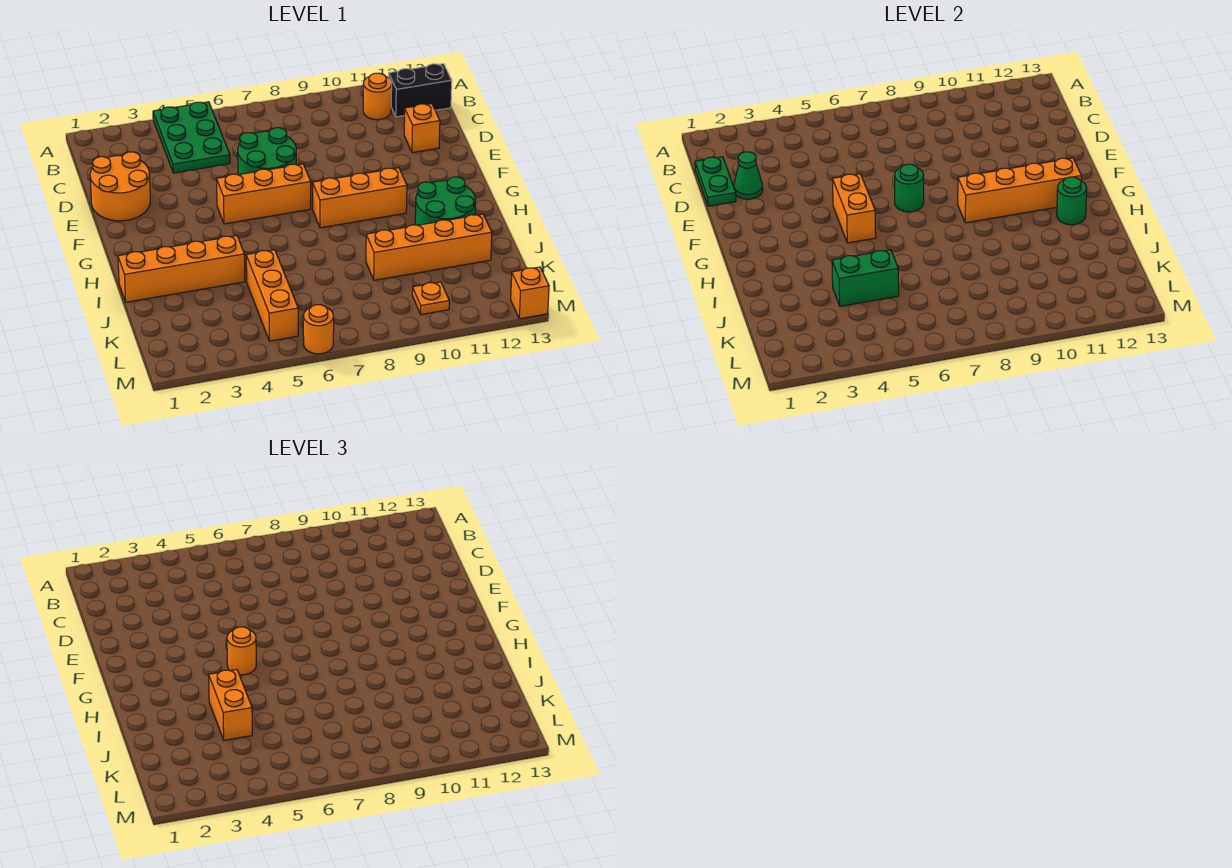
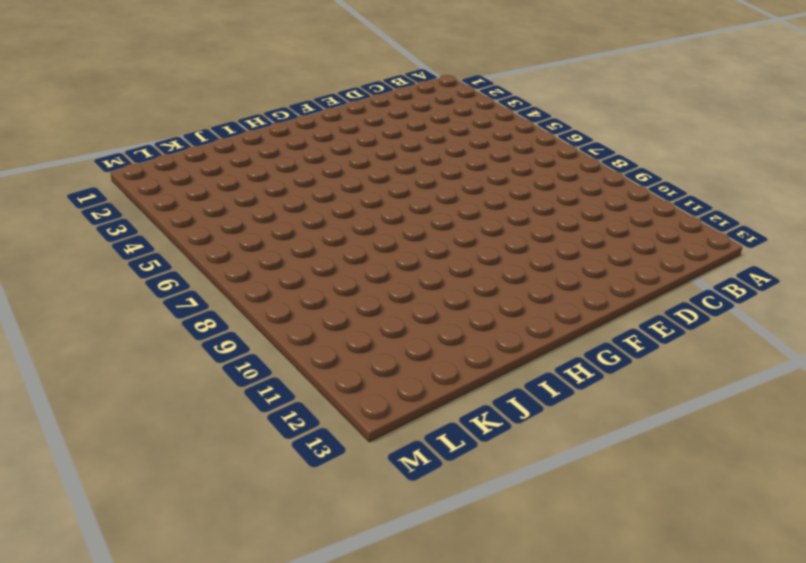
none -> green plate A4:C5 level 1
none -> orange round brick B11 level 1
none -> black brick B12:B13 level 1

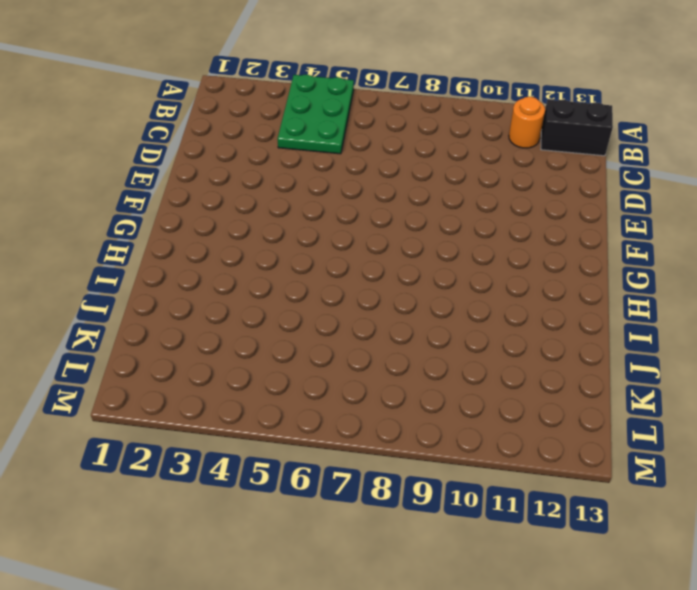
none -> orange round brick D1:E2 level 1
none -> green round brick D6:E7 level 1
none -> orange brick D12 level 1

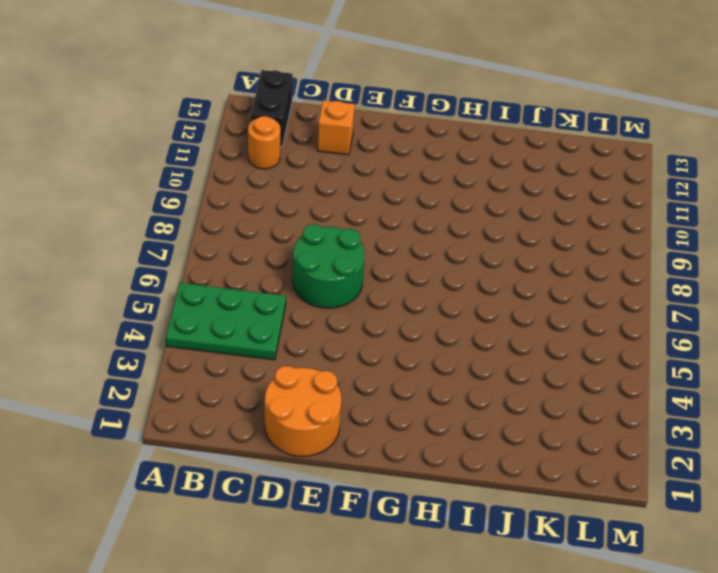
none -> orange brick F5:F7 level 1
none -> orange brick G8:G10 level 1
none -> green round brick H11:I12 level 1

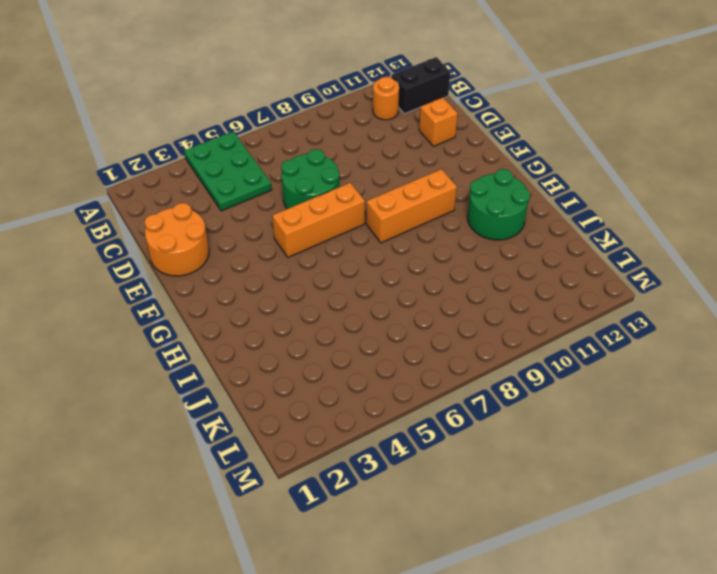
none -> orange brick I1:I4 level 1
none -> orange brick J5:L5 level 1
none -> orange brick J9:J12 level 1

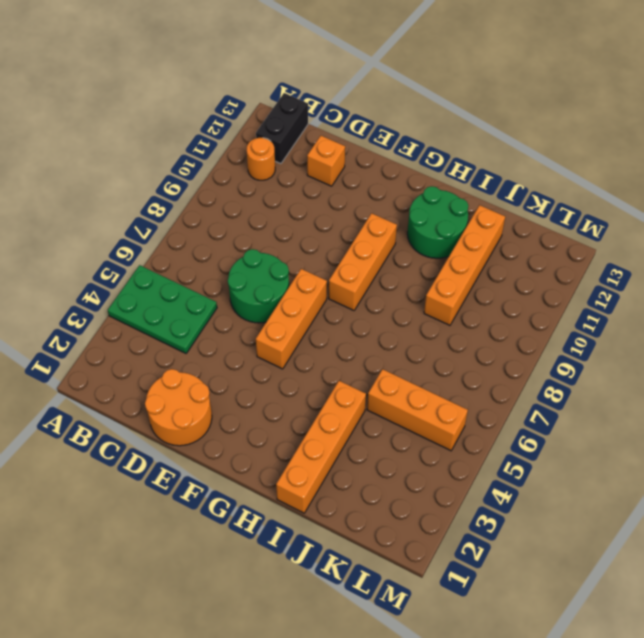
none -> orange plate L10 level 1
none -> orange round brick M6 level 1
none -> orange brick M13 level 1

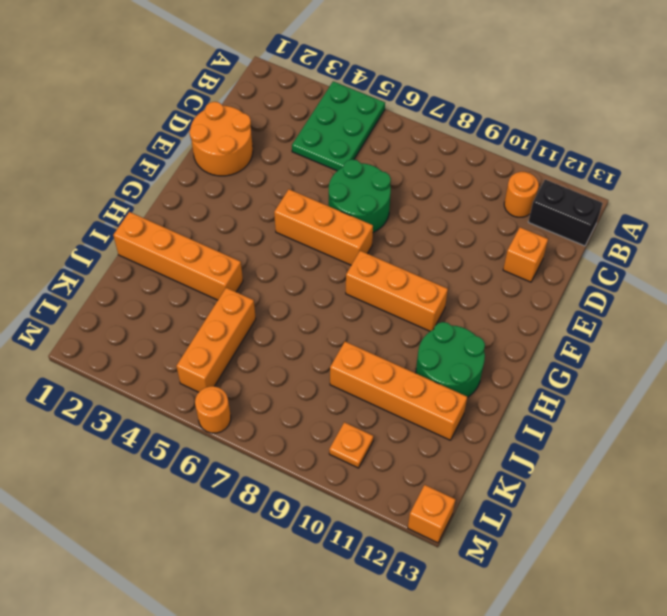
none -> green plate C1:D1 level 2
none -> green cone D2 level 2
none -> orange brick F5:G5 level 2

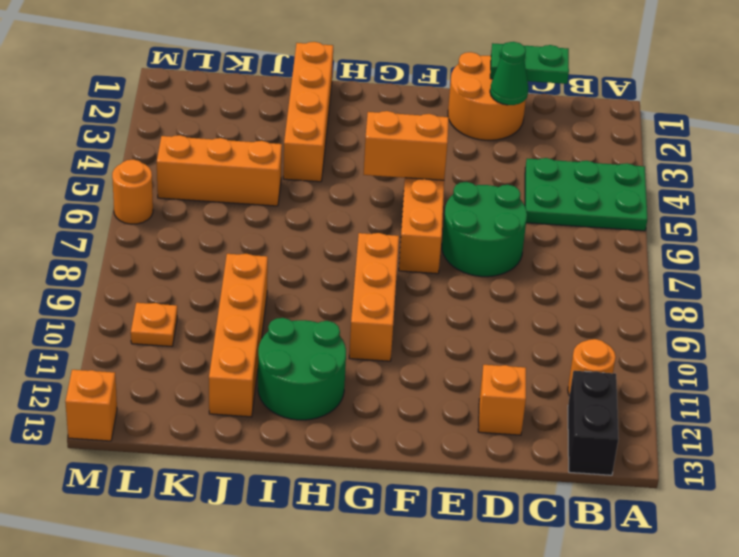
none -> green round brick F7 level 2
none -> orange brick G9:G12 level 2
none -> green round brick H12 level 2

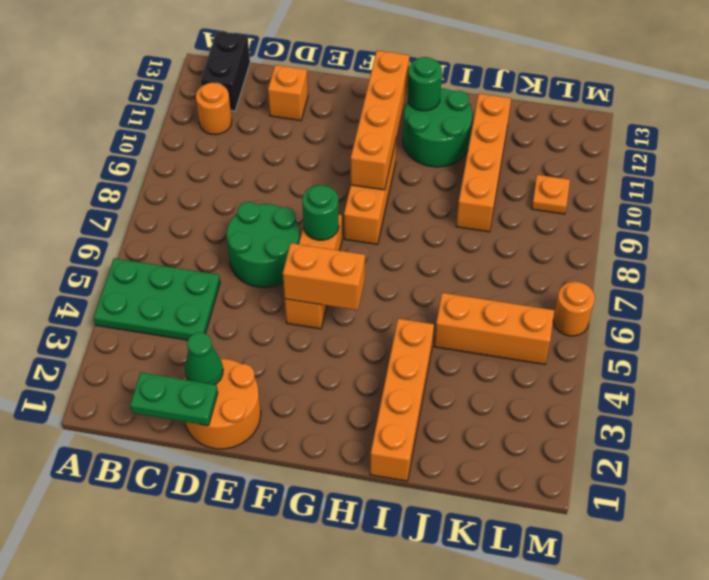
none -> orange brick M13 level 1
none -> green brick J4:J5 level 2
none -> orange round brick G5 level 3

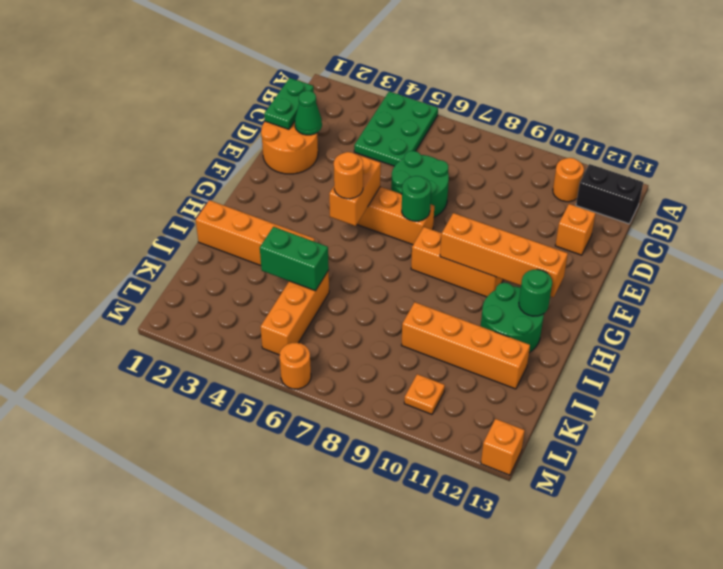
none -> orange brick I4:J4 level 3

